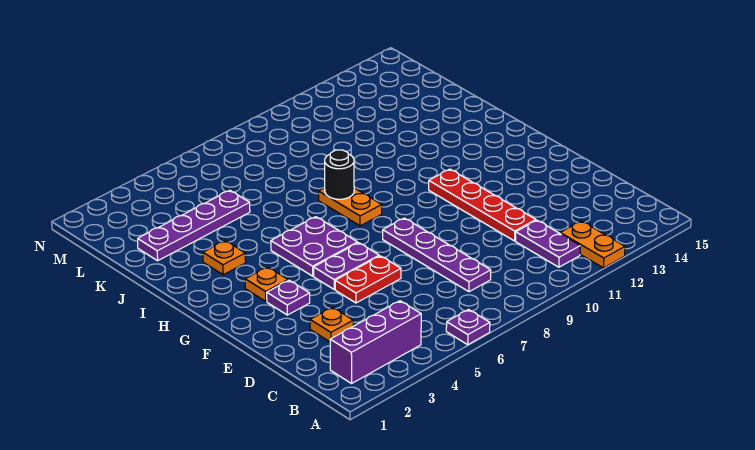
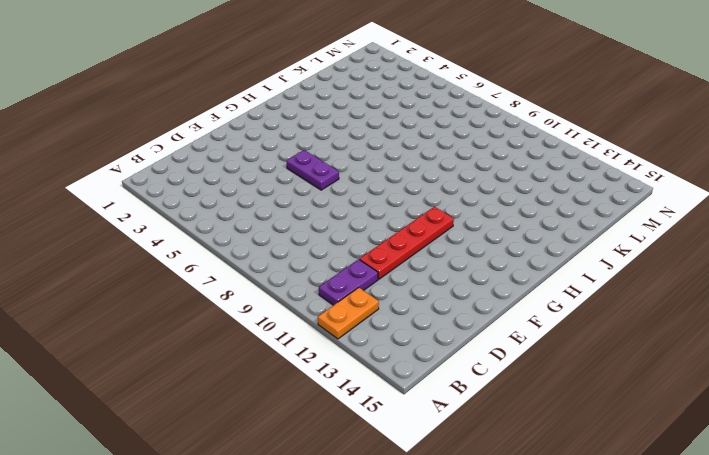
none -> purple plate A6 level 1
none -> purple brick B2:B4 level 1
none -> purple plate C8:F8 level 1

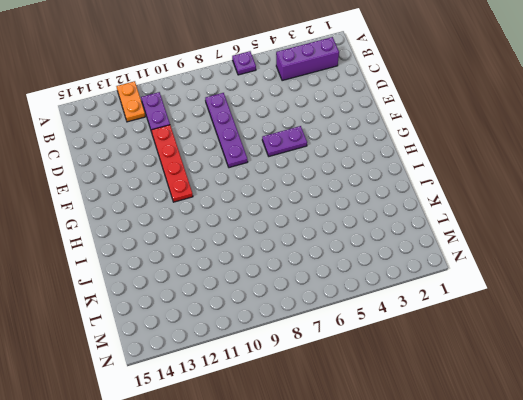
none -> orange plate D3 level 1
none -> red plate E5:E6 level 1
none -> purple plate F3 level 1

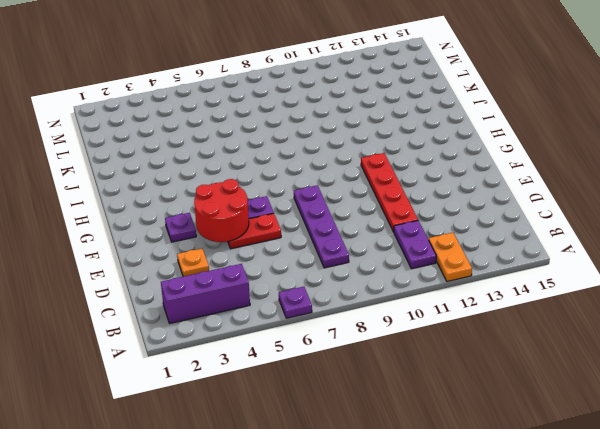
red round brick E4:F5 level 2 -> none
none -> orange plate G3 level 1
none -> purple plate G5:H6 level 1
none -> orange plate H8:I8 level 1

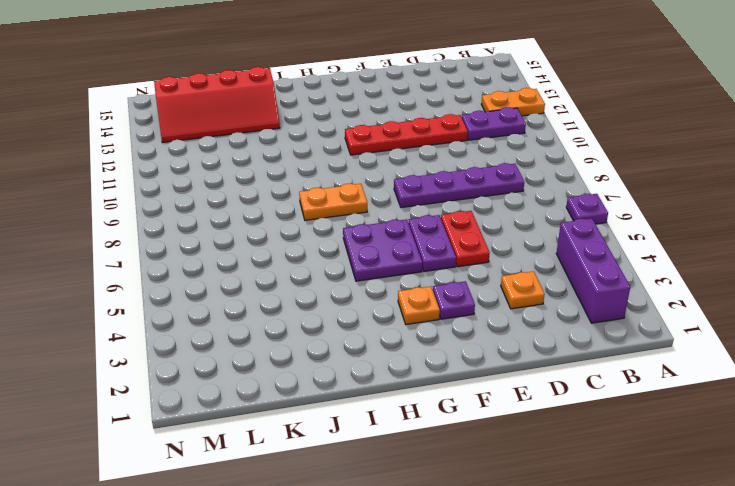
red slope J13:M14 level 1 top 14 -> none
none -> orange plate I3 level 1
none -> purple plate K2:K5 level 1
none -> black round brick I8 level 2

